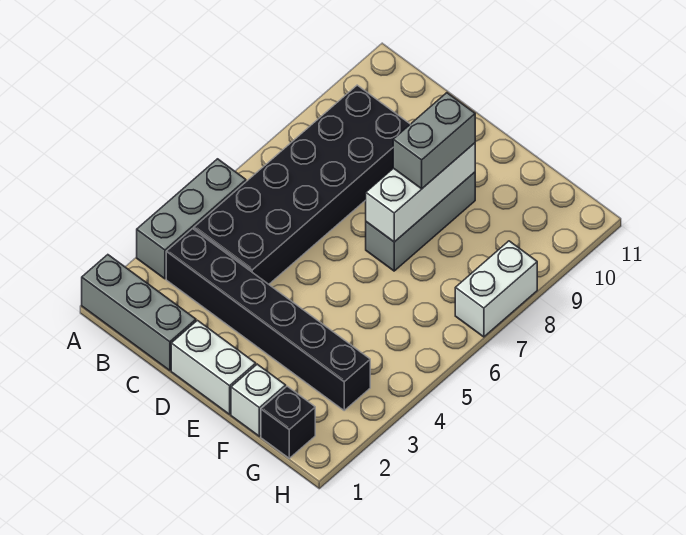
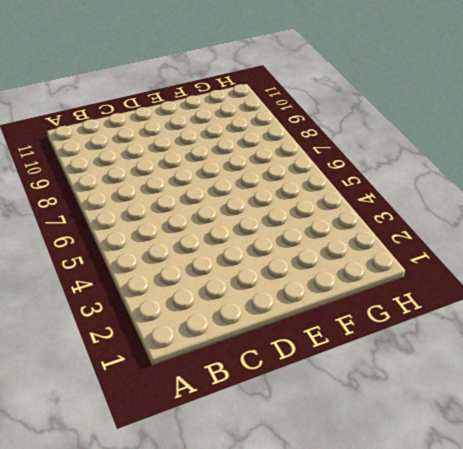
none -> grey brick A1:C1 level 1
none -> grey brick A3:A5 level 1

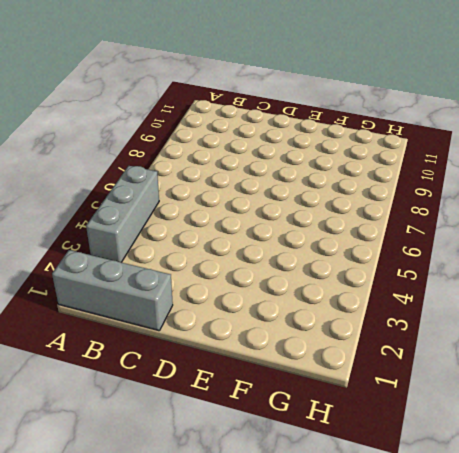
none -> black brick B3:G3 level 1
none -> black brick B4:C9 level 1

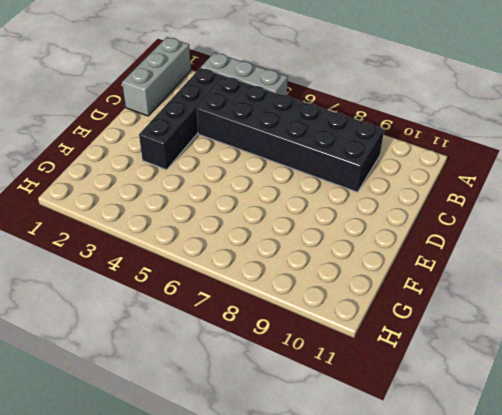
black brick B3:E3 level 1 -> black brick B3:G3 level 1
none -> white brick D1:E1 level 1
none -> grey brick E7:E9 level 1

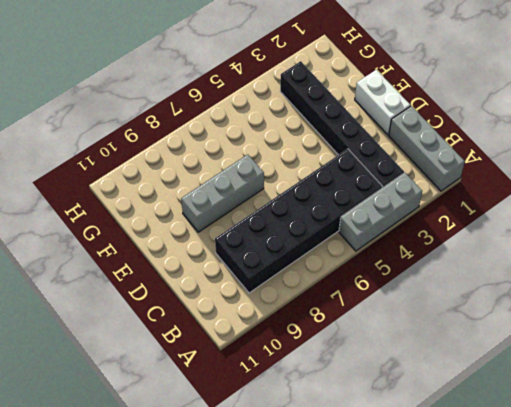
none -> white brick F1 level 1
none -> black brick G1 level 1

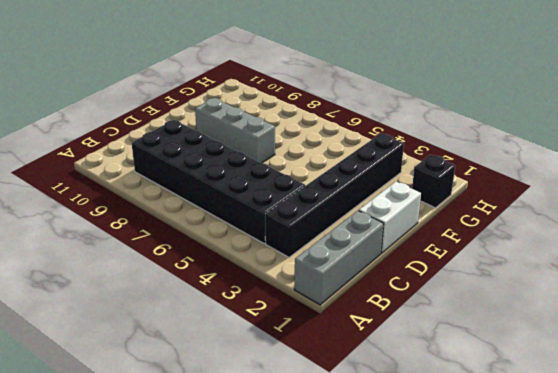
none -> grey brick A3:A5 level 1
none -> white brick F1 level 1

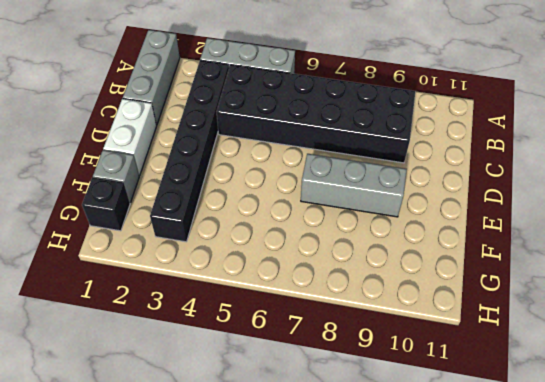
grey brick F1 level 1 -> white brick F1 level 1
none -> white brick H7:H8 level 1
none -> white brick E7:E9 level 2

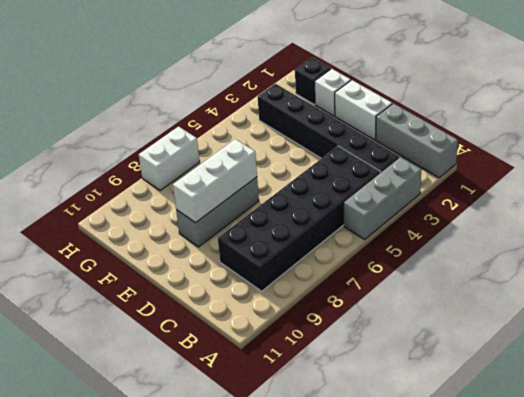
none -> grey brick E8:E9 level 3

